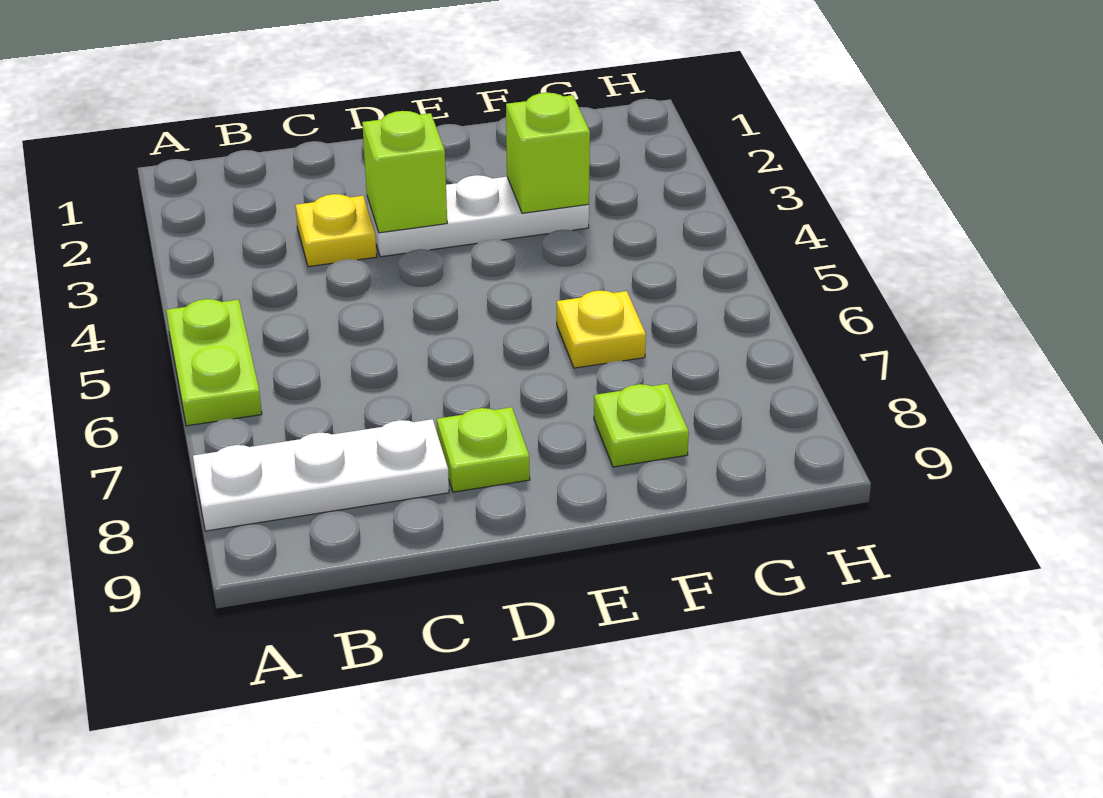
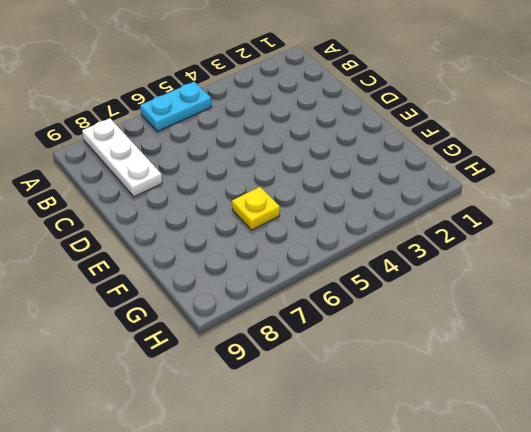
cyan plate A5:A6 level 1 -> lime plate A5:A6 level 1
none -> yellow plate C3 level 1
none -> white plate D3:F3 level 1

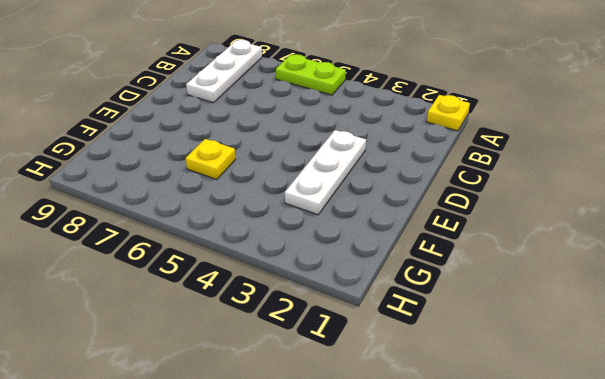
yellow plate A1 level 1 -> yellow plate C3 level 1
none -> lime plate D8 level 1
none -> lime plate F8 level 1

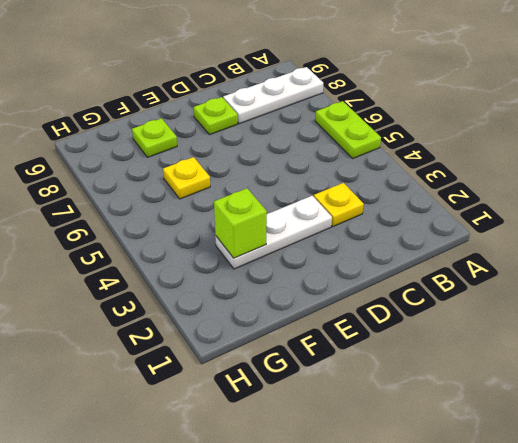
none -> lime brick D3 level 2

